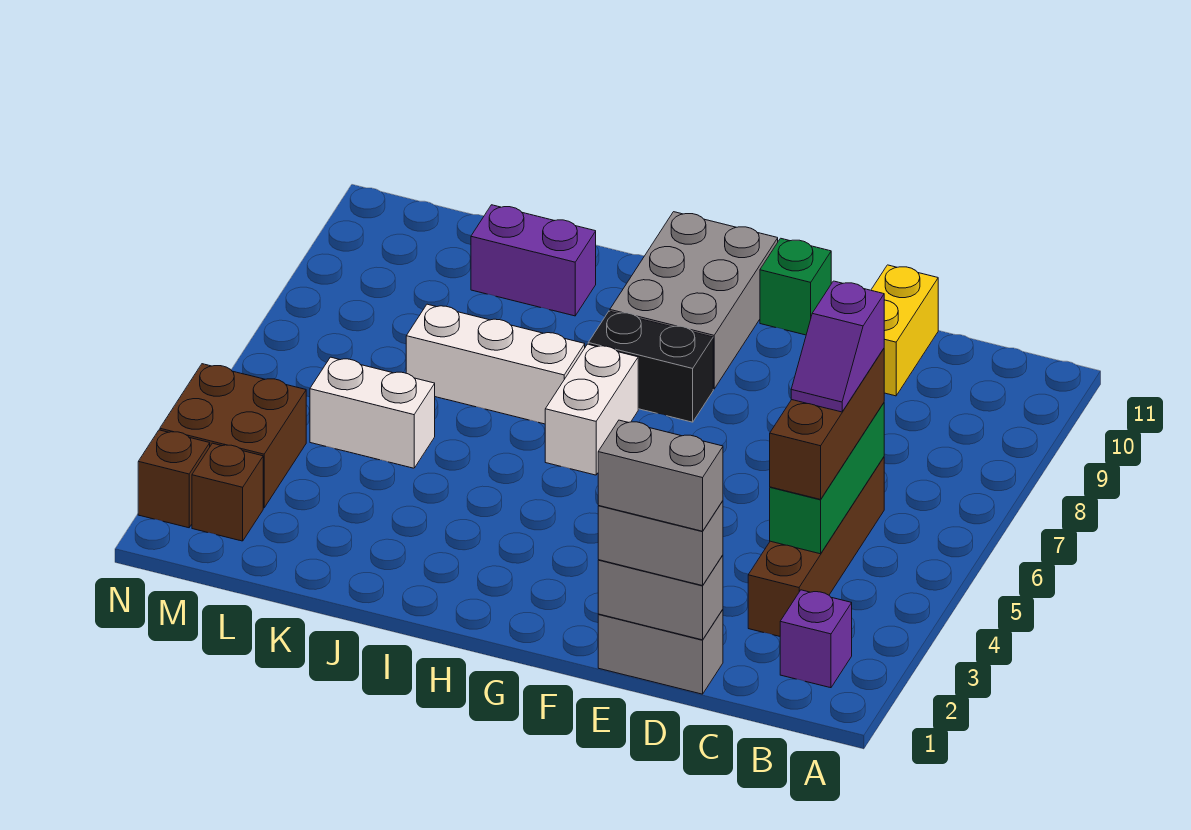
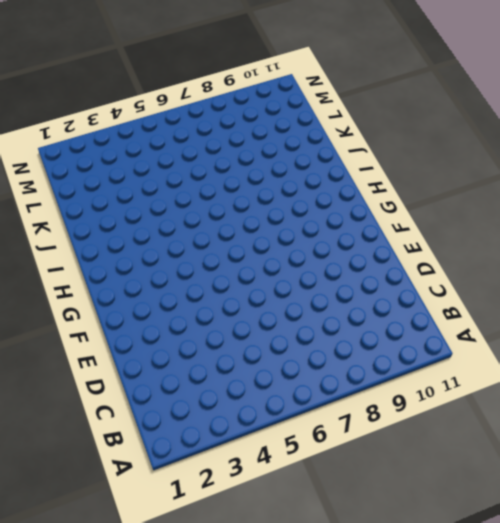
none -> purple brick B2 level 1
none -> brown brick C3:C6 level 1
none -> grey brick D1:E1 level 1

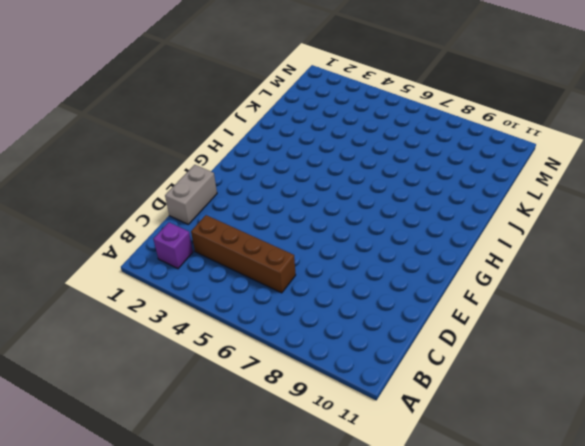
none -> yellow brick D10:D11 level 1
none -> green brick F11 level 1
none -> black brick G8:H8 level 1

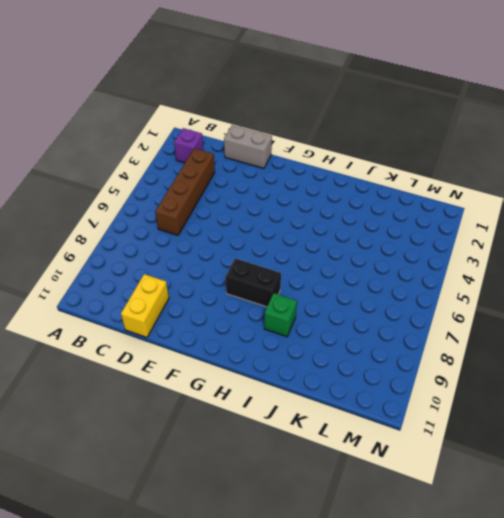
green brick I9 level 1 -> green brick F11 level 1
none -> grey brick G9:H11 level 1
none -> white brick H6:H7 level 1
none -> white brick I7:K7 level 1

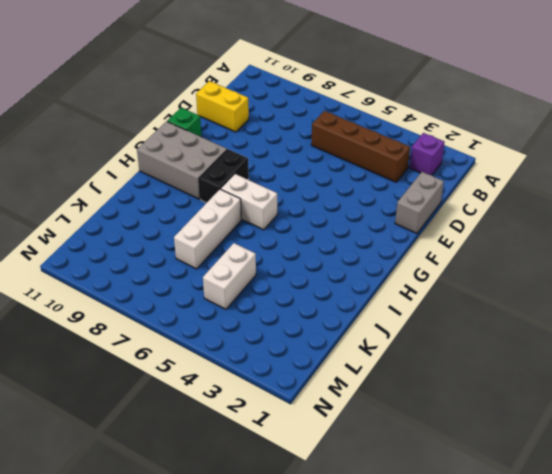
none -> purple brick J10:K10 level 1
none -> brown brick M2 level 1
none -> brown brick M3:N4 level 1

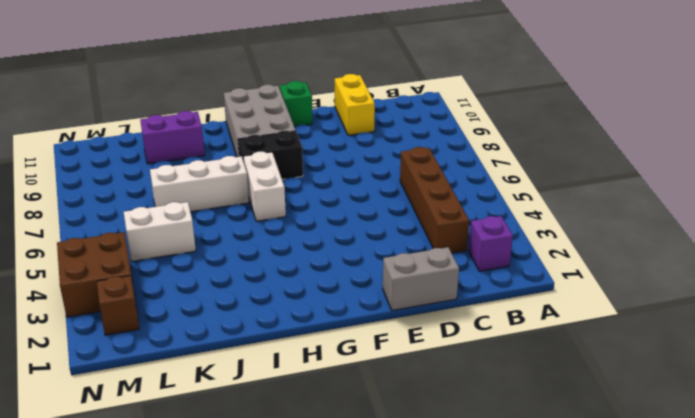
none -> brown brick N2 level 1
none -> green brick C4:C6 level 2
none -> grey brick D1:E1 level 2

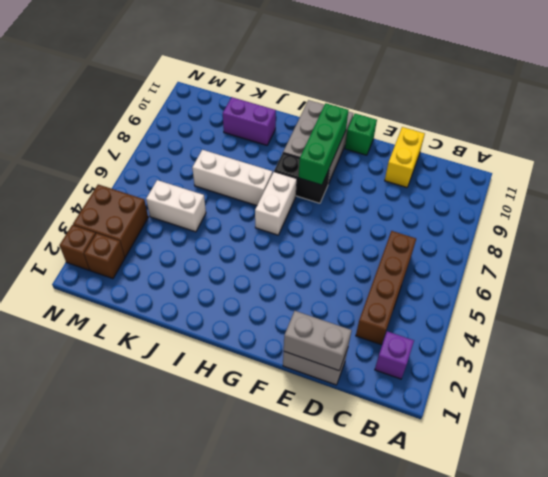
green brick G8:G10 level 2 -> green brick C4:C6 level 2
none -> brown brick C4:C6 level 3
none -> grey brick D1:E1 level 3
none -> purple slope C5:C6 level 4 top 6

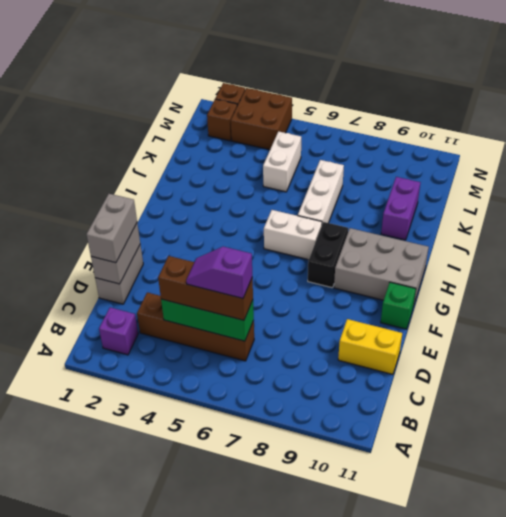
none -> grey brick D1:E1 level 4

